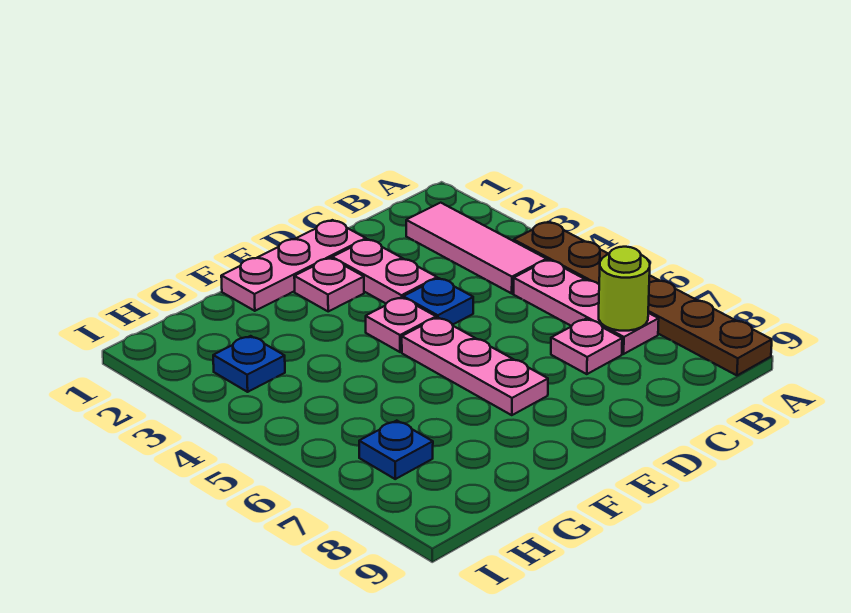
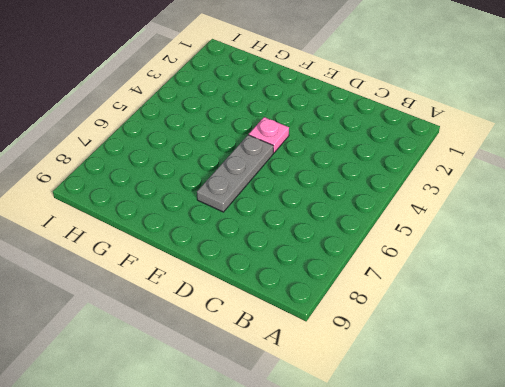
grey plate E5:E7 level 1 -> pink plate E5:E7 level 1
none -> brown plate A4:A9 level 1
none -> pink tile B2:B4 level 1
none -> pink plate B5:B7 level 1

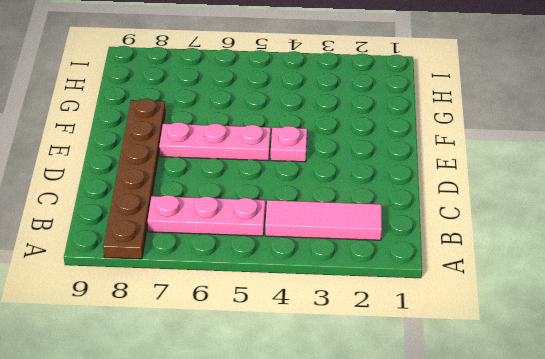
brown plate A8:F8 level 1 -> brown plate A4:A9 level 1
none -> pink plate C7 level 1
none -> pink plate D1:F1 level 1
none -> pink plate D2:D3 level 1

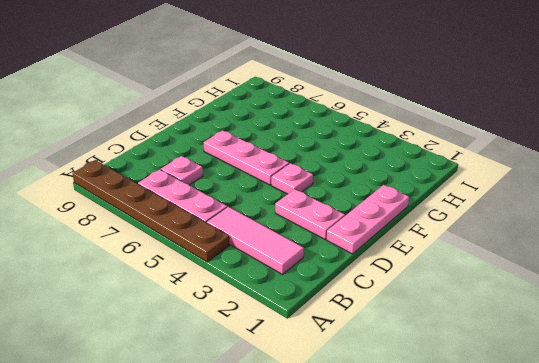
none -> blue plate D4 level 1
none -> pink plate E2 level 1
none -> blue plate H3 level 1

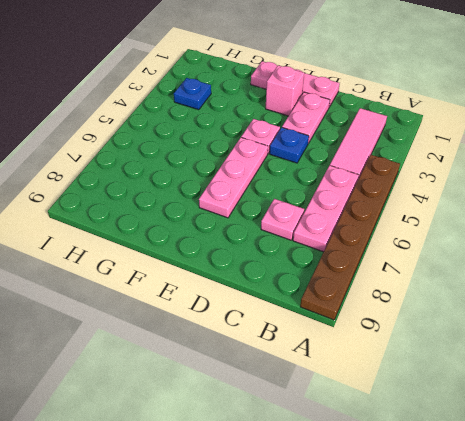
pink brick E2 level 1 -> pink plate E2 level 1
none -> blue plate H7 level 1
none -> lime round brick B7 level 2

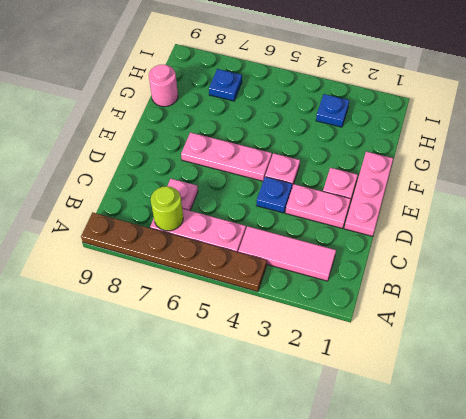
pink round brick G9 level 1 -> none

